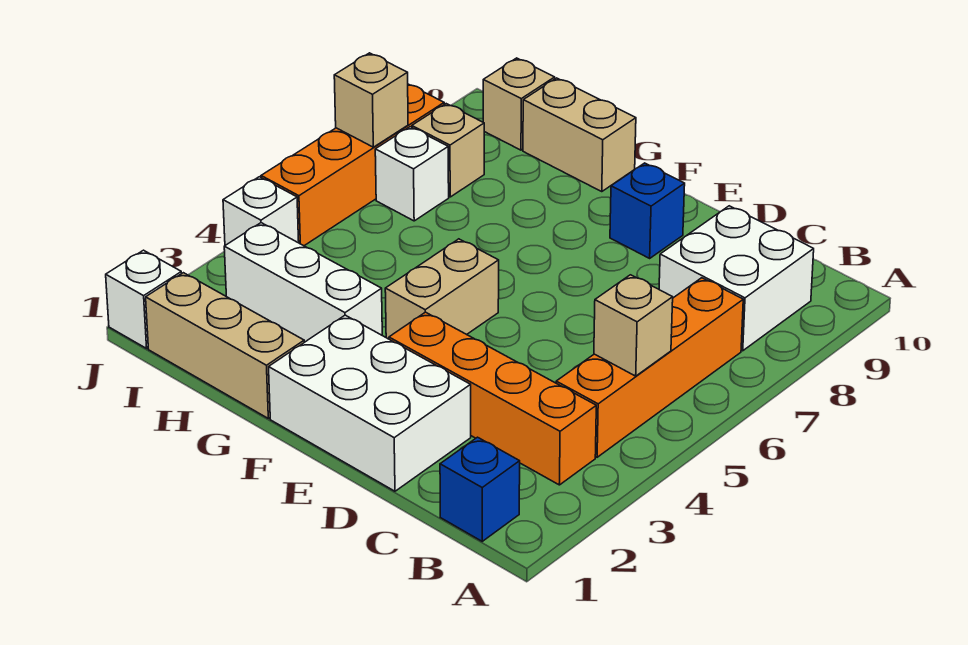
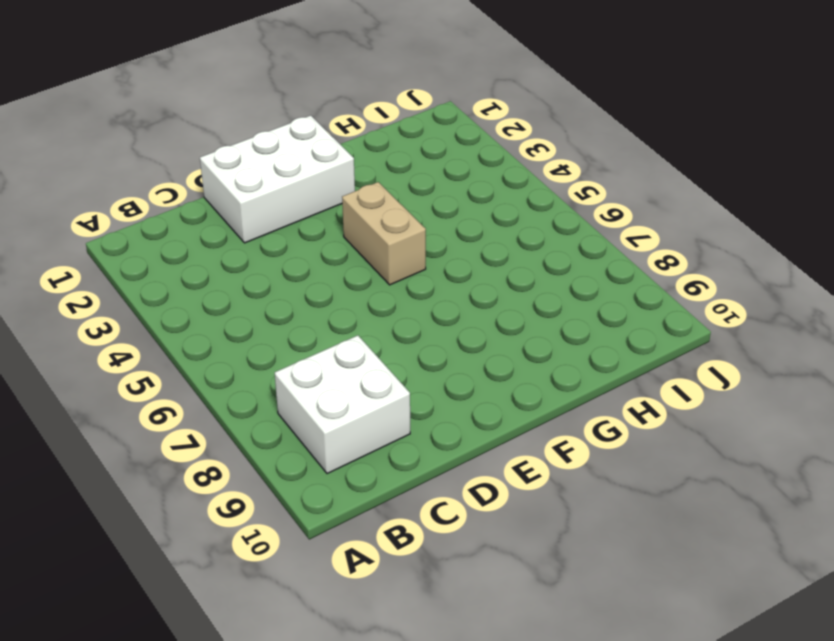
none -> blue brick B1 level 1
none -> orange brick B3:E3 level 1
none -> orange brick B4:B7 level 1

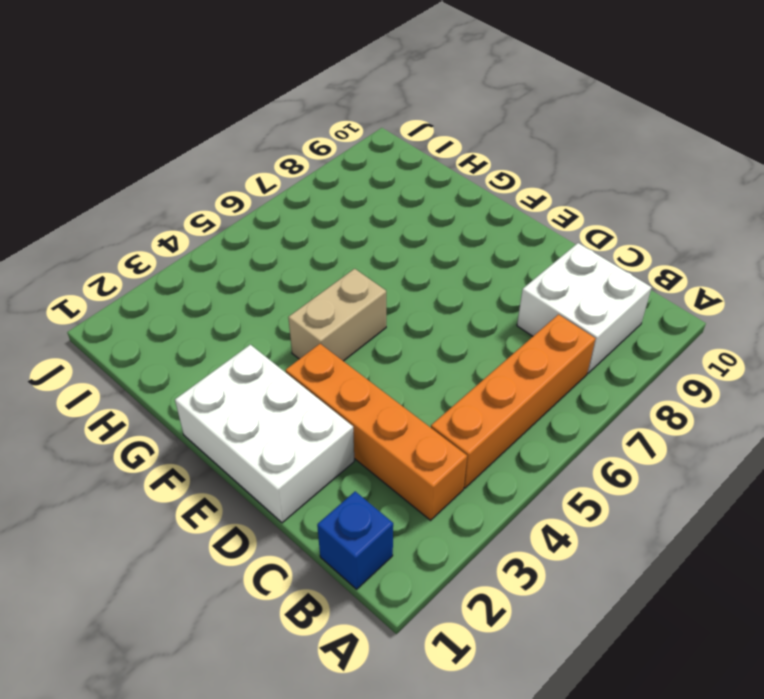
none -> blue brick E9 level 1
none -> tan brick G1:I1 level 1
none -> white brick G3:I3 level 1

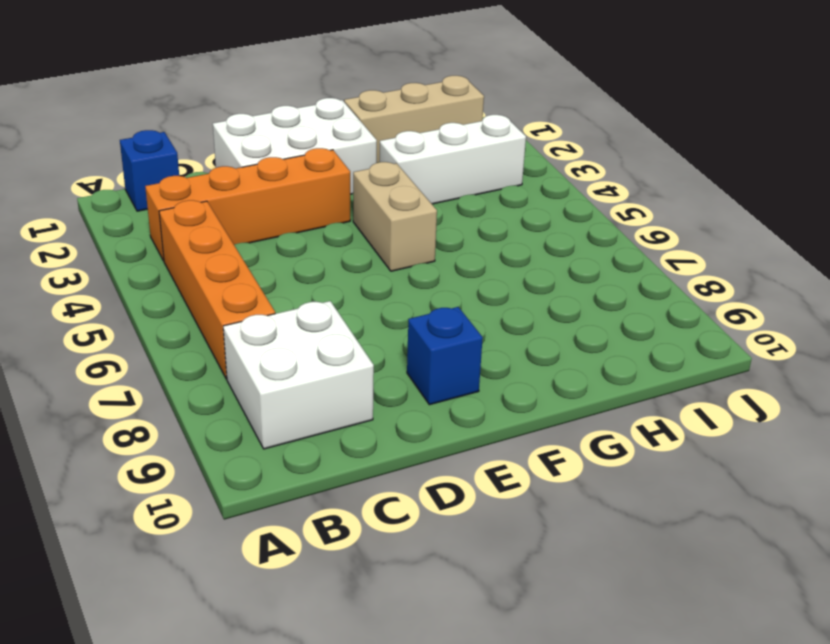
none -> tan brick G10:H10 level 1
none -> white brick I7 level 1
none -> tan brick I8 level 1

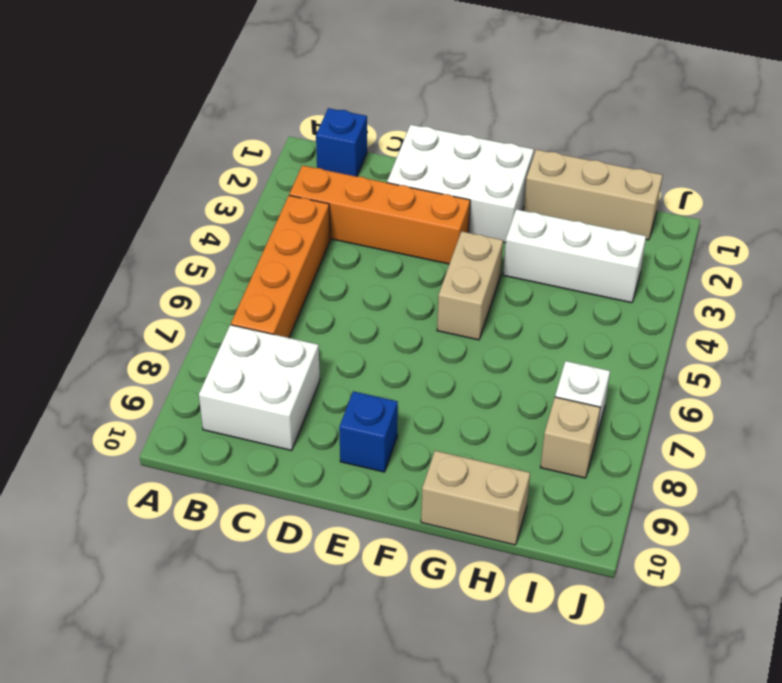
none -> tan brick I10 level 1
none -> white brick J1 level 1
none -> white brick J4 level 1

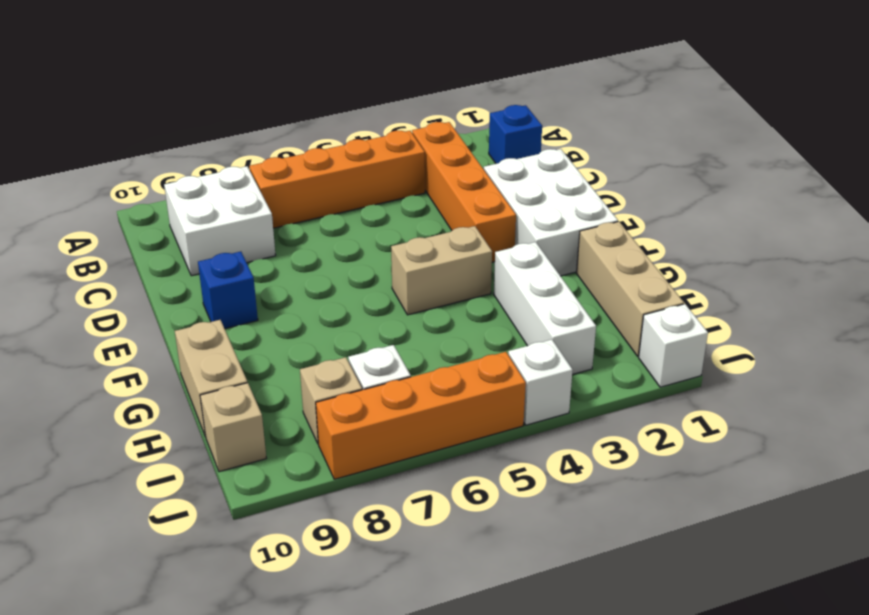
none -> tan brick B5 level 2
none -> tan brick J7 level 2

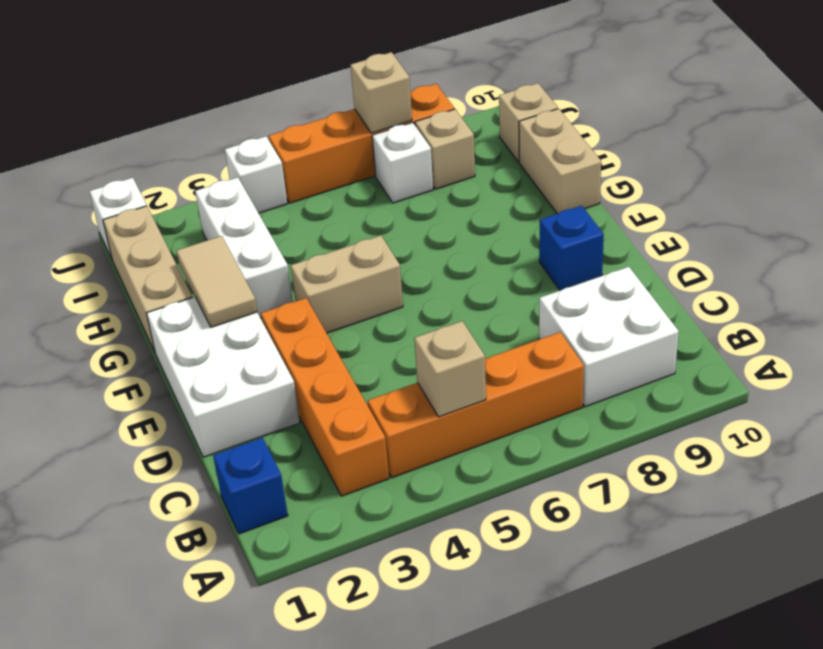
tan tile F2:G2 level 2 -> none

